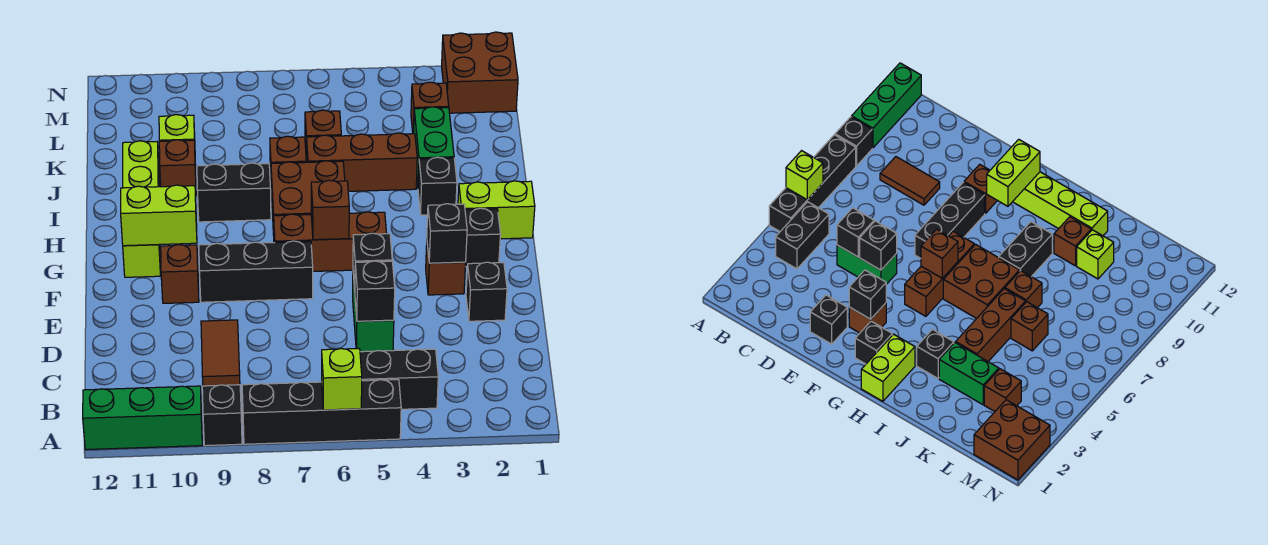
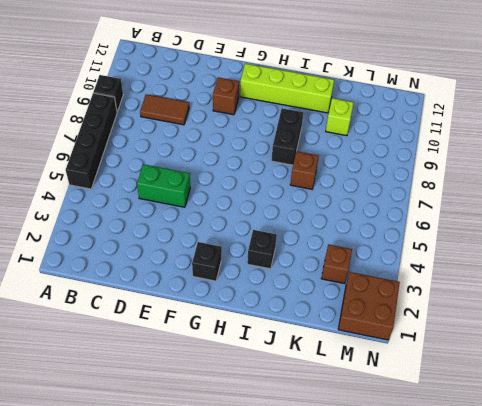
none -> green brick A10:A12 level 1
none -> black brick B4:B5 level 1
none -> black brick E2 level 1
none -> brown brick F3 level 1

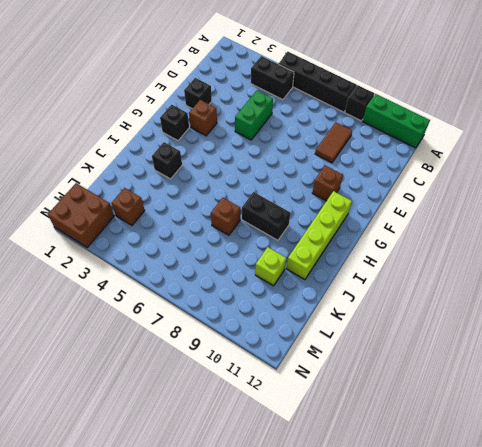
none -> black brick F7:F9 level 1
none -> brown brick G5:G7 level 1
none -> lime brick H1:H2 level 1
none -> brown brick H6:I7 level 1

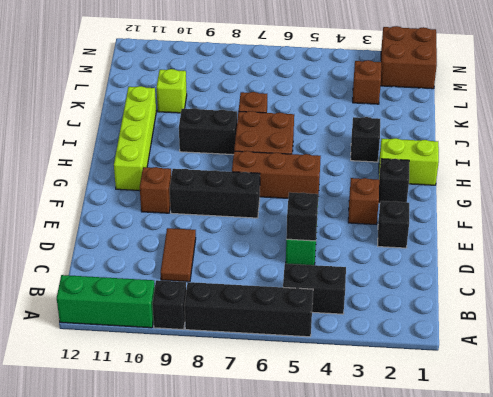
none -> green brick J3:K3 level 1
none -> brown brick J4:J6 level 1
none -> brown brick J10 level 1
none -> brown brick K6 level 1

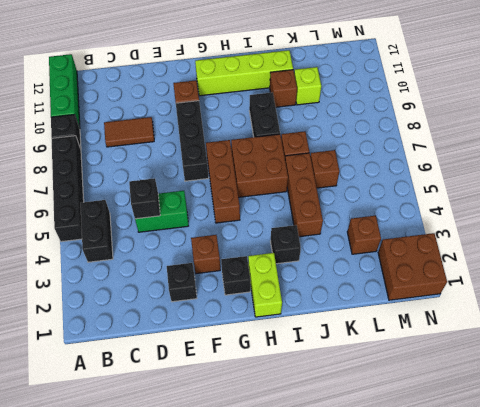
none -> green brick J3:K3 level 1
none -> lime brick A6 level 2
none -> black brick E5 level 2
none -> black brick F3 level 2

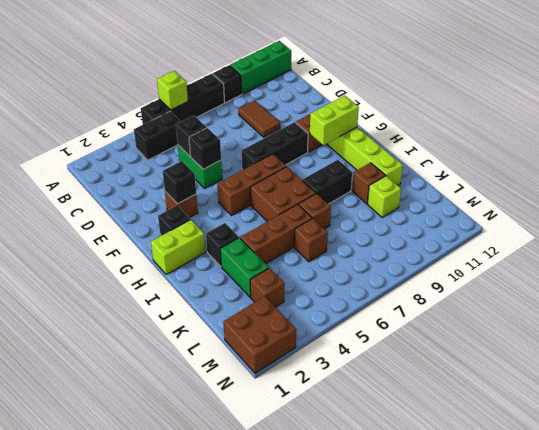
none -> black brick E2 level 1
none -> brown brick G6 level 2

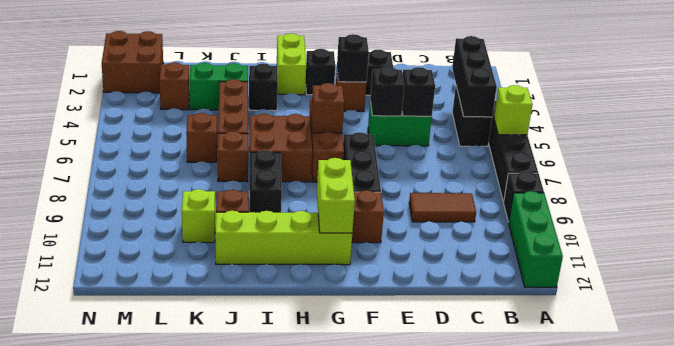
black brick B3:B5 level 2 -> none

